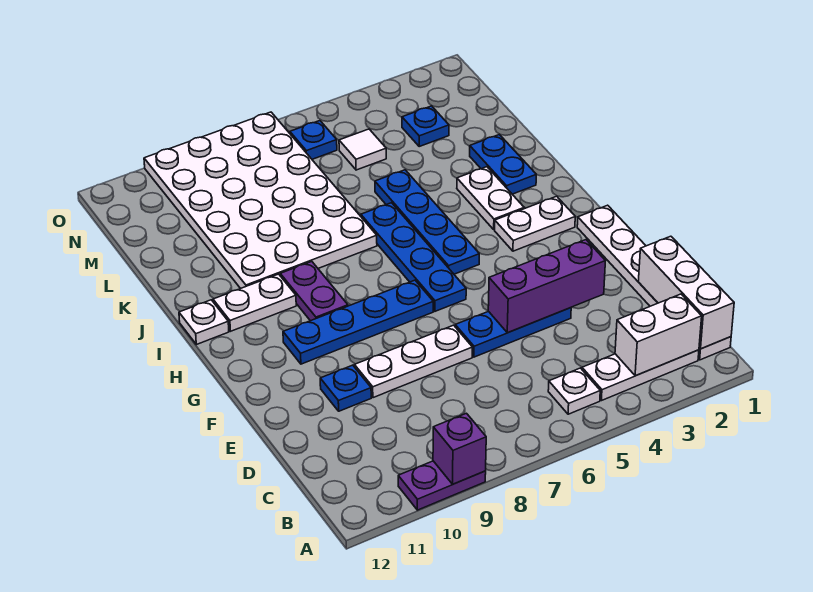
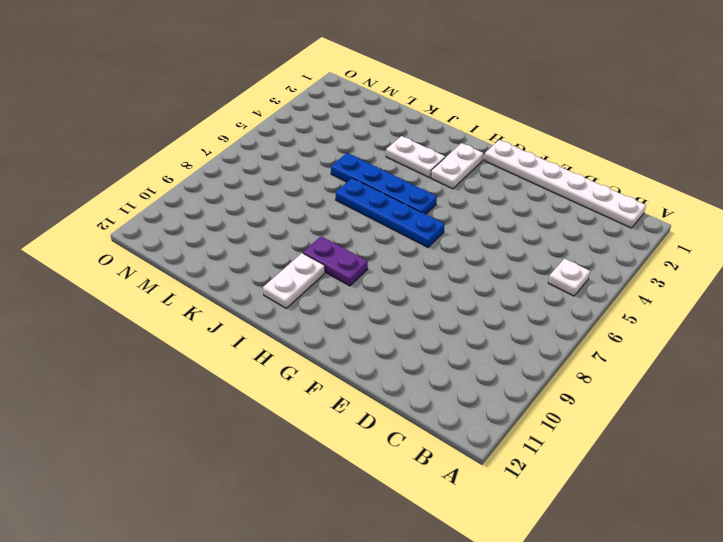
none -> purple plate A9:A10 level 1
none -> white plate B2:B4 level 1
none -> blue plate E4:E6 level 1

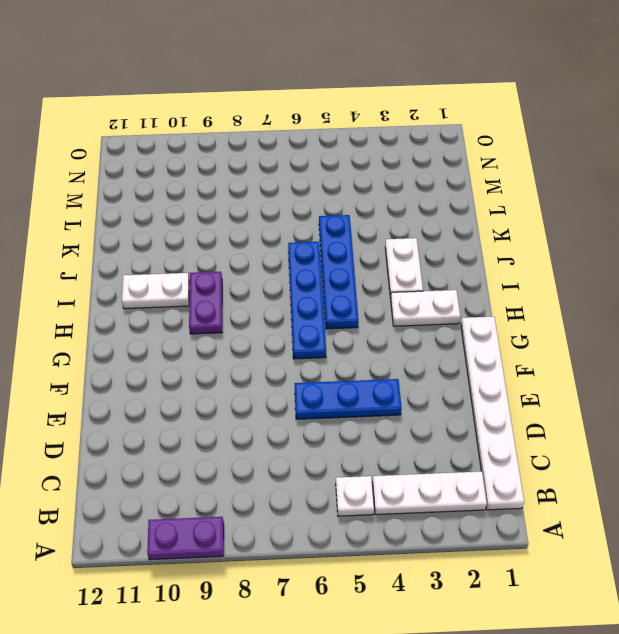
none -> white plate E7:E9 level 1
none -> blue plate E10 level 1
none -> blue plate G7:G10 level 1

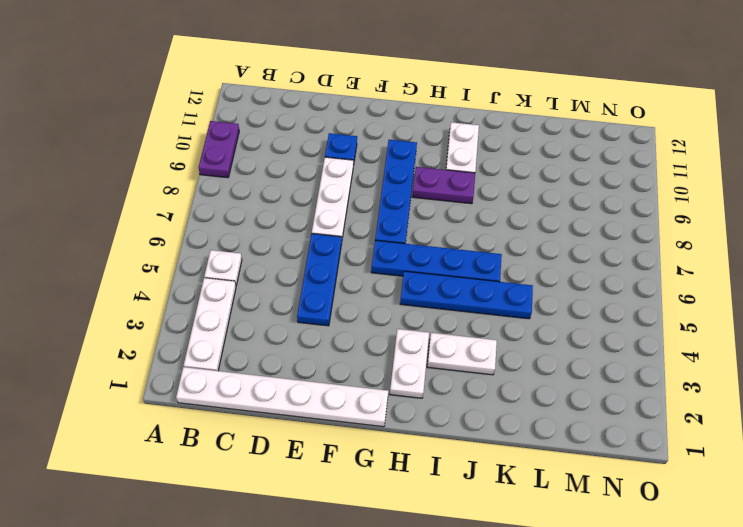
none -> white plate I12 level 1
none -> blue plate J2:K2 level 1
none -> white plate J7:O10 level 1

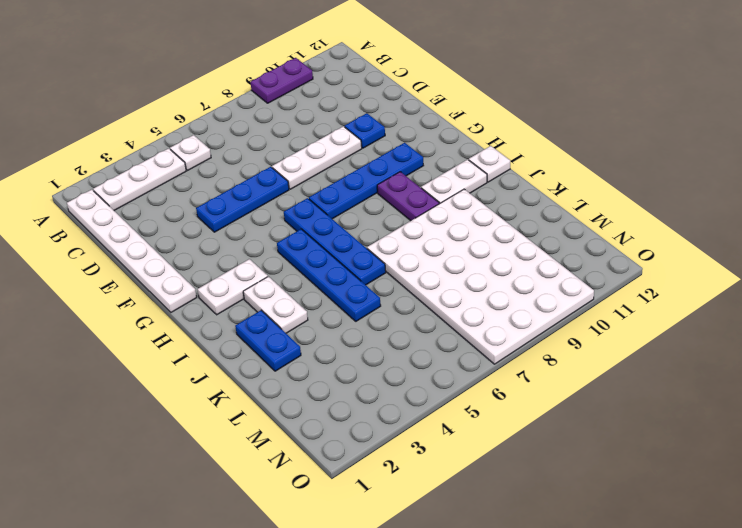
none -> blue plate M3 level 1
none -> white tile M5 level 1
none -> blue plate N6 level 1

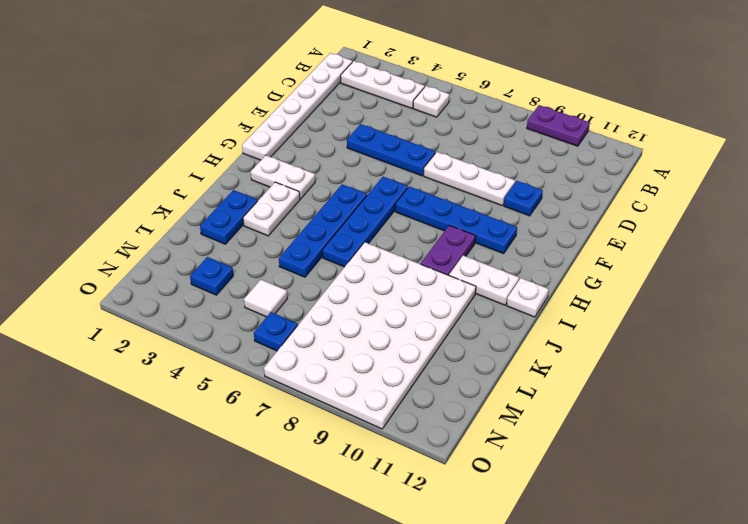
none -> purple brick A9 level 2
none -> white brick B1:D1 level 2
none -> white brick B2:B3 level 2

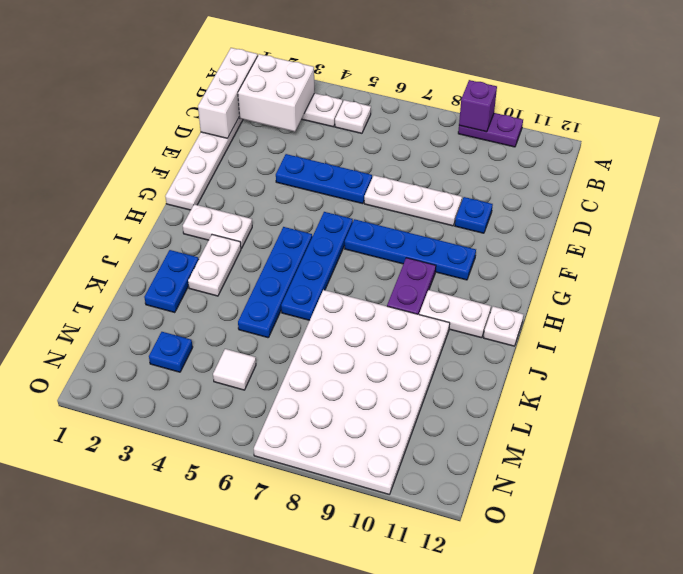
white brick B2:C3 level 2 -> white brick B2:B3 level 2
none -> blue plate N6 level 1
none -> purple brick E3:E5 level 2

